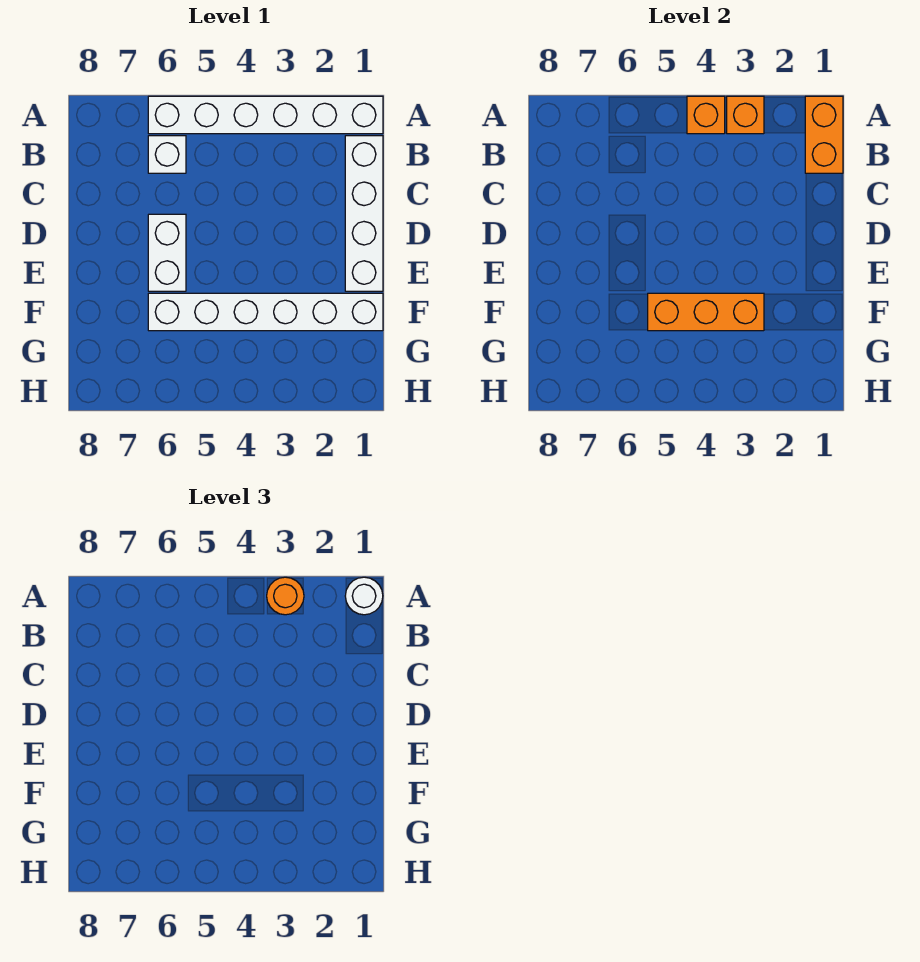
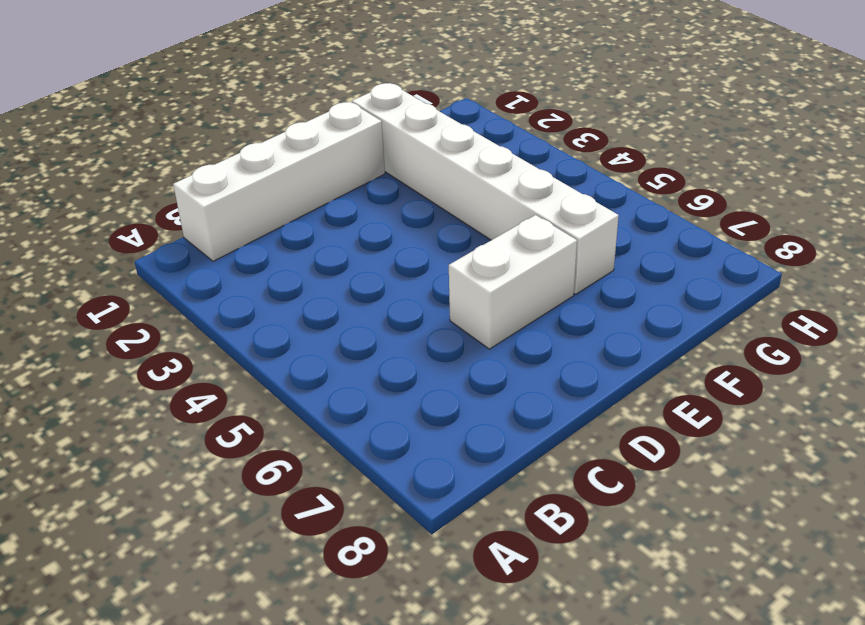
none -> white brick A1:A6 level 1
none -> white brick B6 level 1

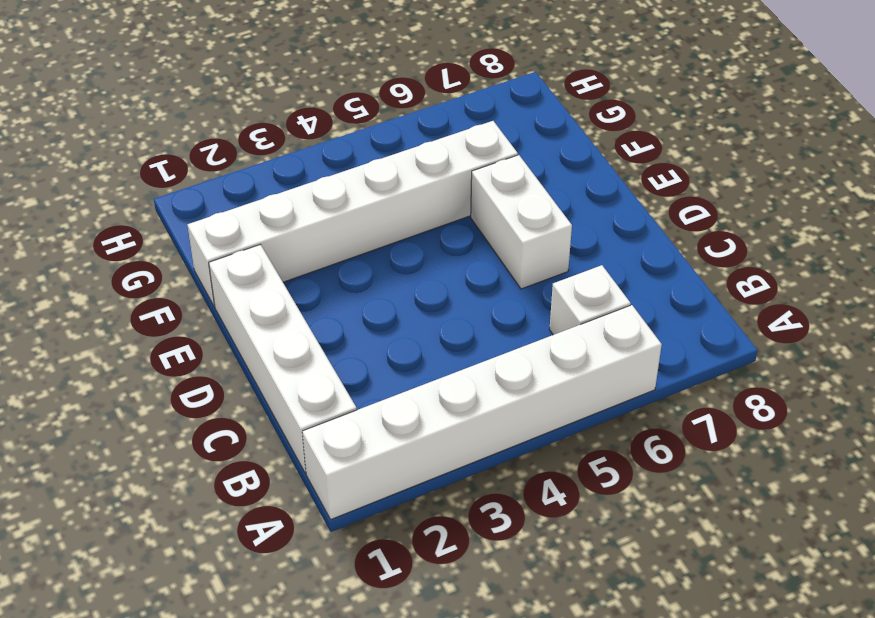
none -> orange brick A1:B1 level 2
none -> orange brick A3 level 2

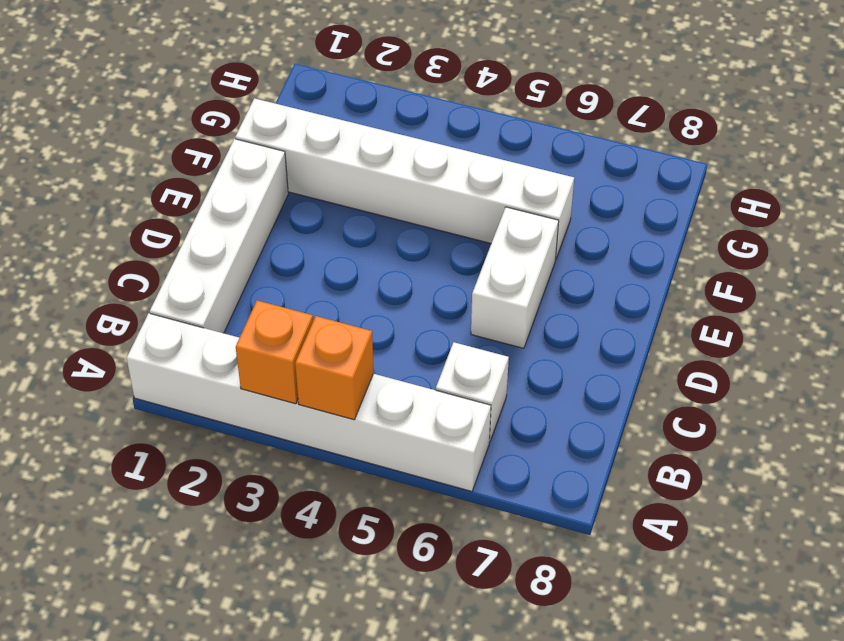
none -> orange brick A1:B1 level 2
none -> orange brick F3:F5 level 2

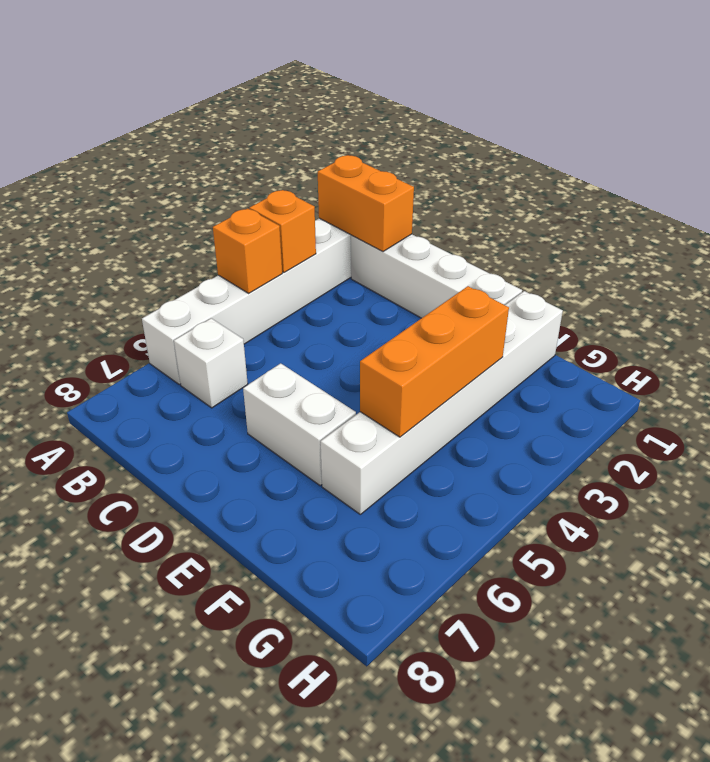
none -> white round brick A1 level 3
none -> orange round brick A3 level 3

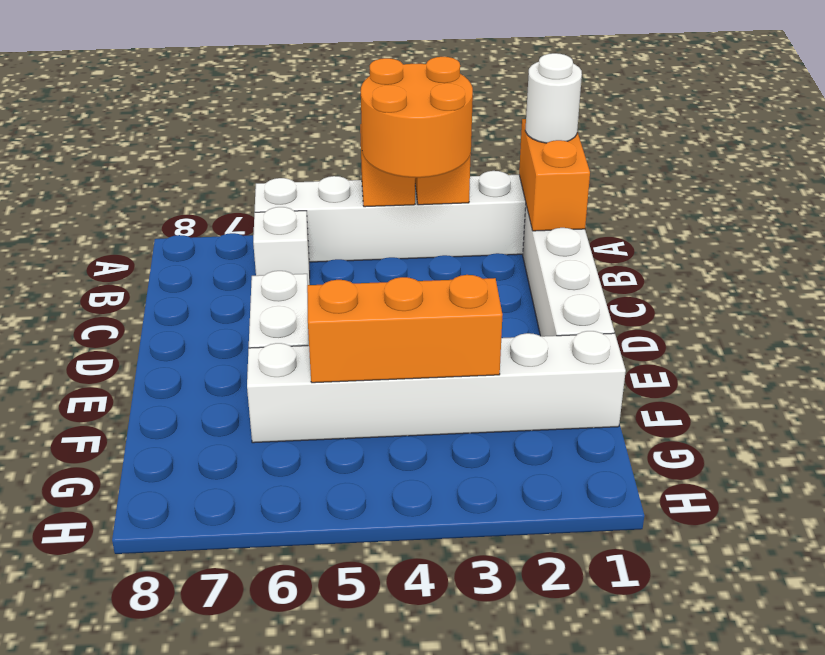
orange round brick A3:B4 level 3 -> orange round brick A3 level 3

